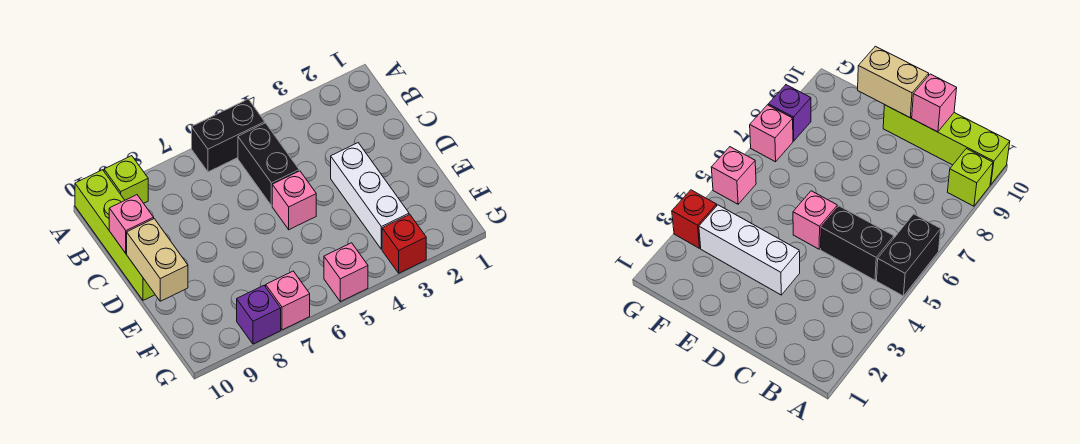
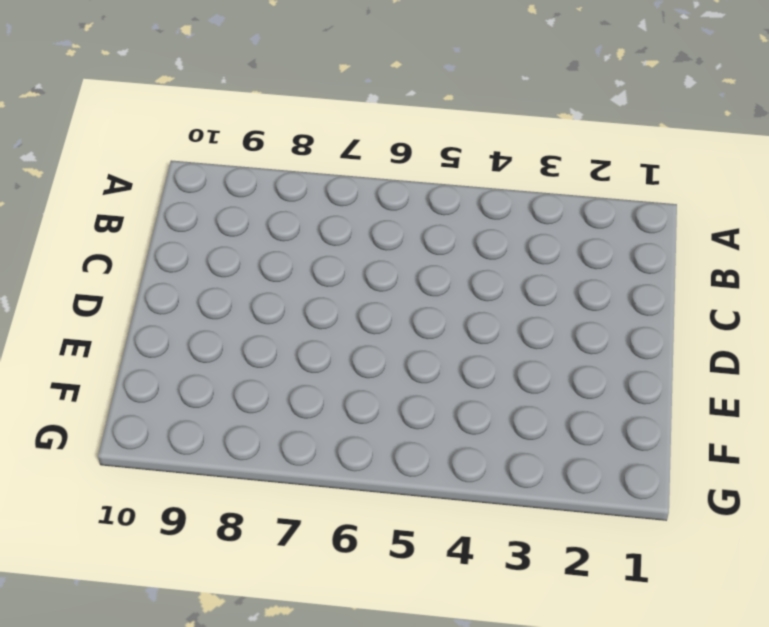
none -> black brick A5:A6 level 1
none -> lime brick A9 level 1
none -> lime brick A10:D10 level 1

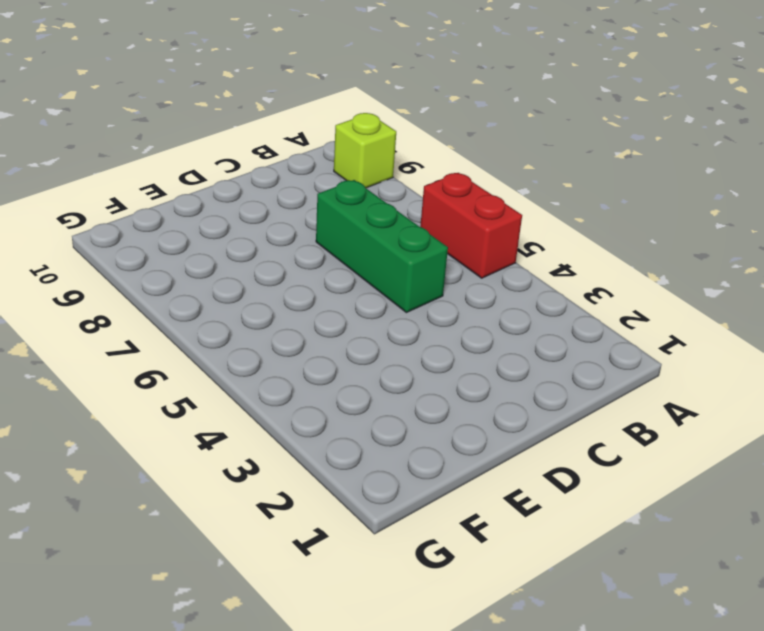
red brick A5:A6 level 1 -> black brick A5:A6 level 1
green brick C5:C7 level 1 -> black brick B5:C5 level 1
none -> lime brick A10:D10 level 1
none -> white brick D3:F3 level 1
none -> pink brick D5 level 1

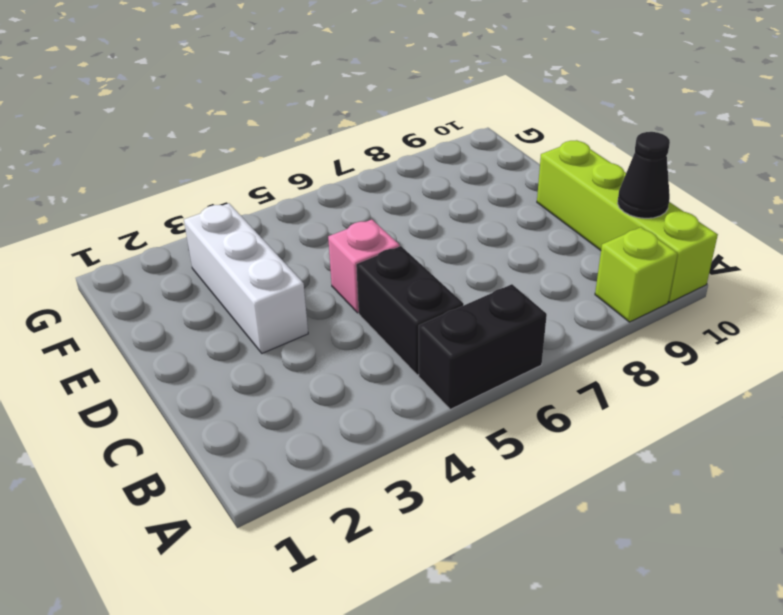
black cone B10 level 2 -> none
none -> red brick G3 level 1
none -> pink brick G5 level 1
none -> pink brick G7 level 1

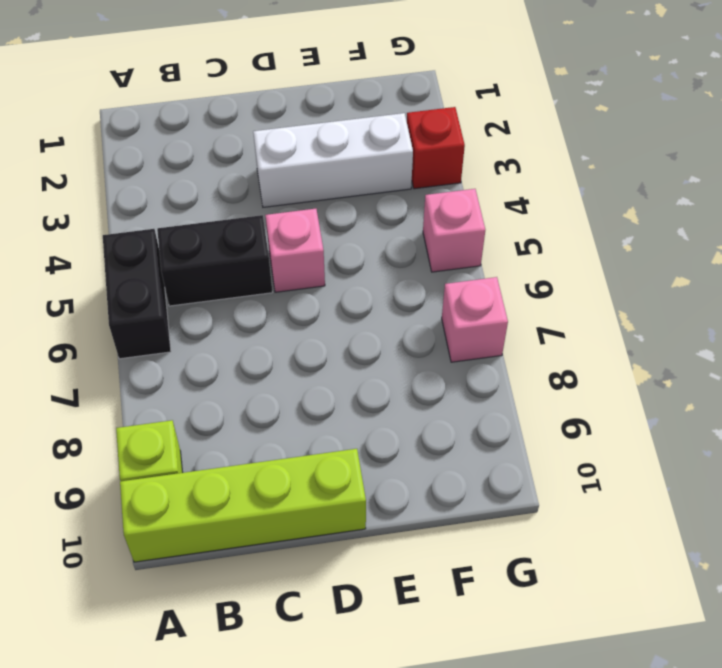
none -> purple brick G8 level 1
none -> pink brick C10 level 2
none -> tan brick D10:E10 level 2

